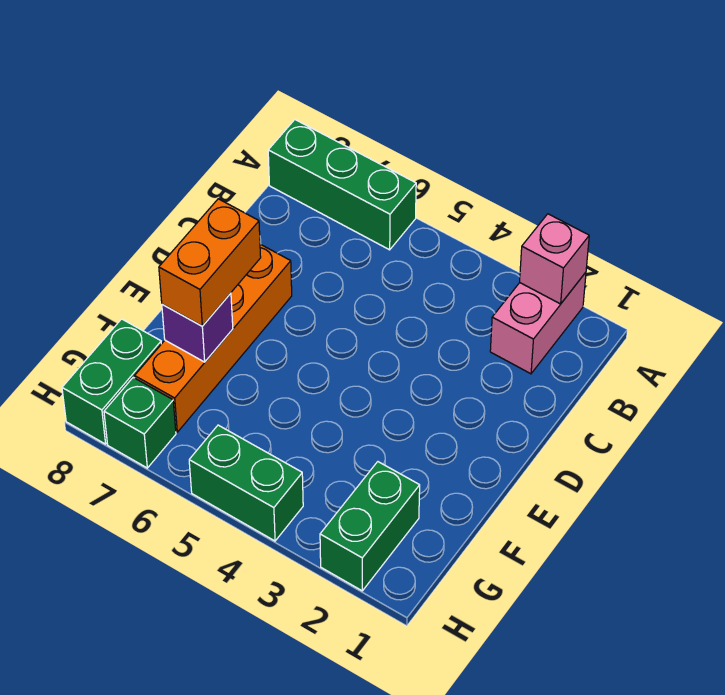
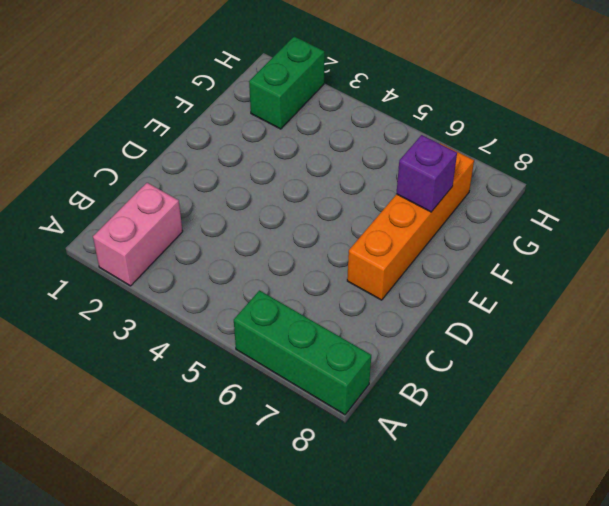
none -> green brick G8:H8 level 1
none -> green brick H4:H5 level 1

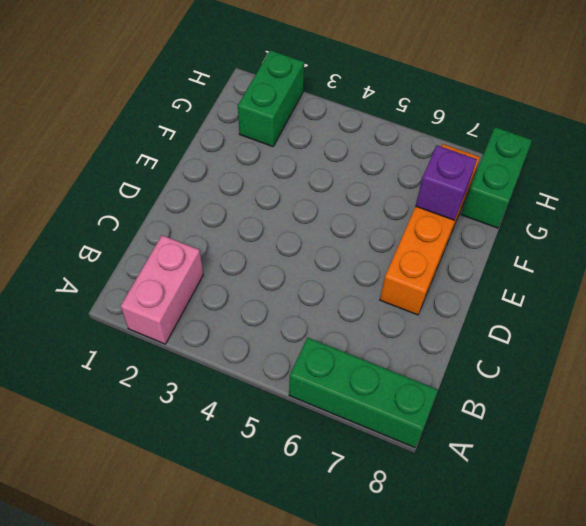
none -> green brick H4:H5 level 1
none -> green brick H7 level 1

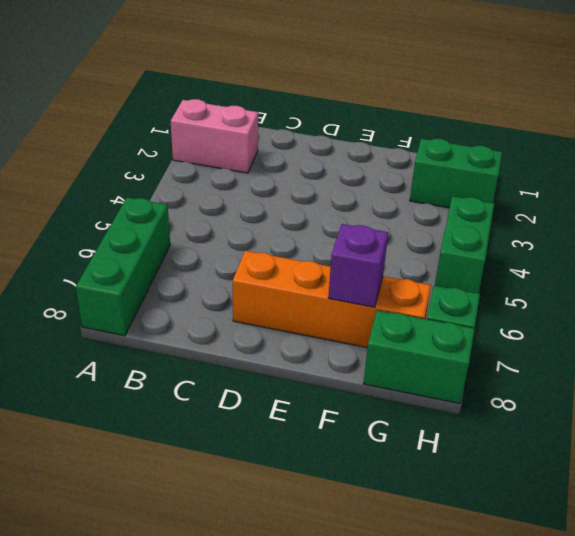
none -> pink brick A2 level 2
none -> orange brick E7:F7 level 3

